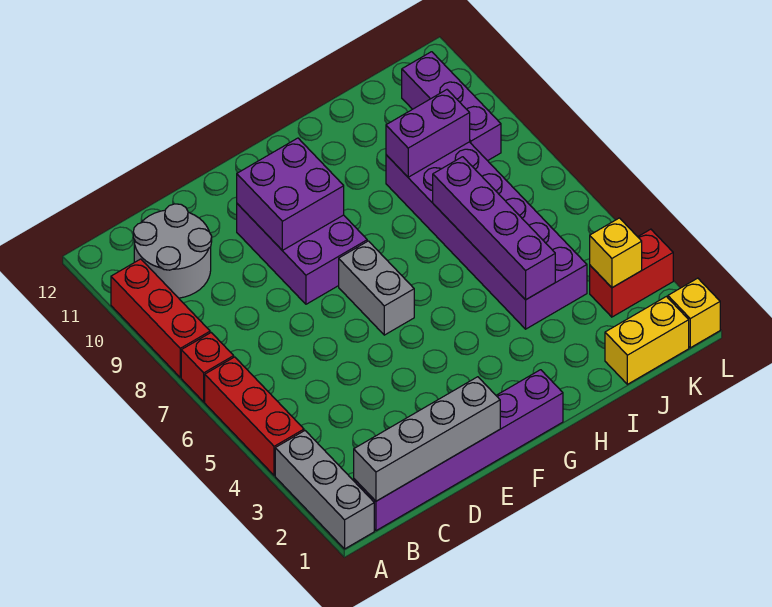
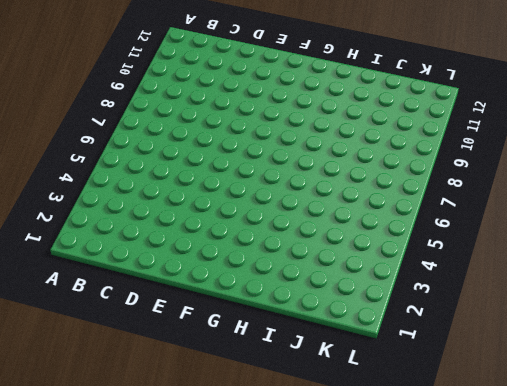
none -> grey brick A1:A3 level 1
none -> red brick A4:A6 level 1
none -> red brick A7 level 1

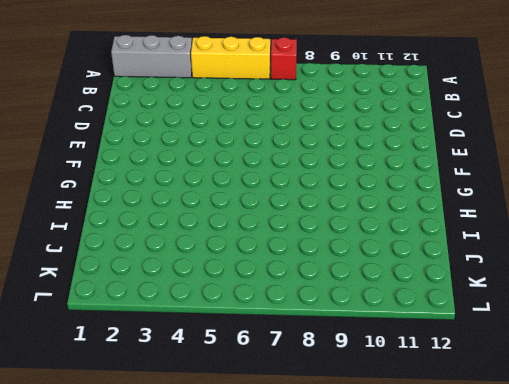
yellow brick A4:A6 level 1 -> red brick A4:A6 level 1
none -> red brick A8:A10 level 1
none -> purple brick B1:G1 level 1
none -> grey round brick B10:C11 level 1

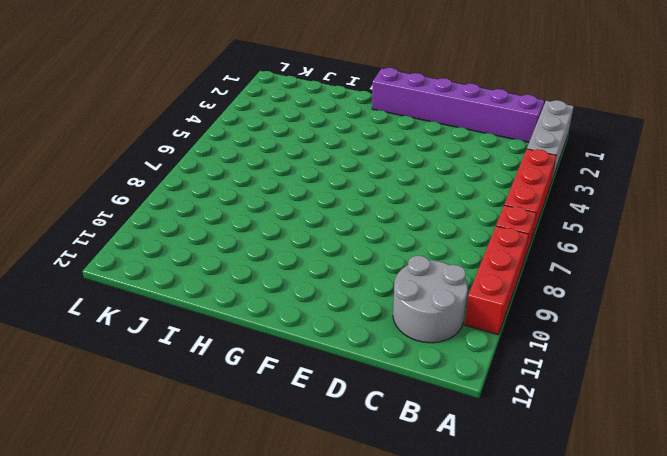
none -> purple brick E8:F10 level 1
none -> grey brick F6:F7 level 1
none -> purple brick I4:J9 level 1

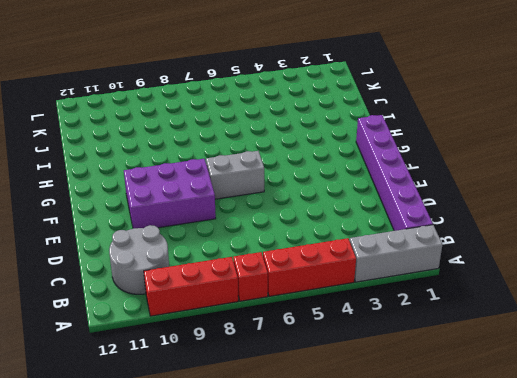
none -> purple brick I4:J9 level 1
none -> yellow brick J1:K1 level 1
none -> red brick K3:L3 level 1

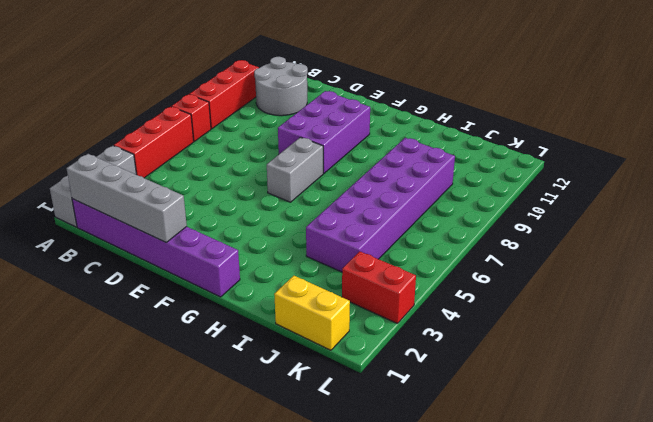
none -> purple brick K9:K11 level 1
none -> yellow brick L1 level 1
none -> purple brick E9:F10 level 2

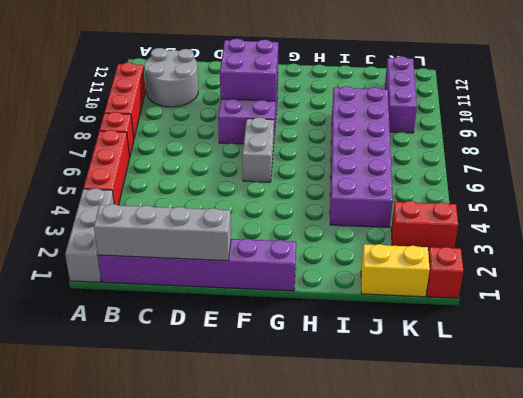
red brick L1 level 1 -> yellow brick L1 level 1
none -> purple brick I4:I7 level 2
none -> purple brick I9:J9 level 2
none -> yellow brick K3 level 2

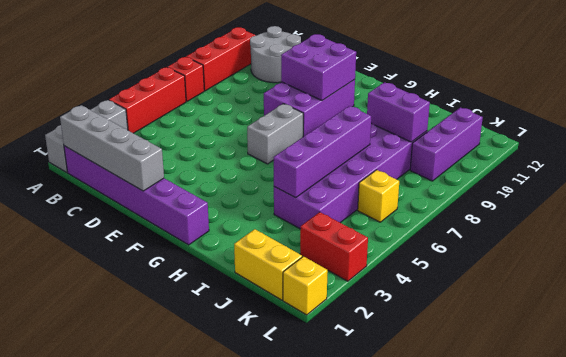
yellow brick K6 level 1 -> yellow brick K3 level 2

